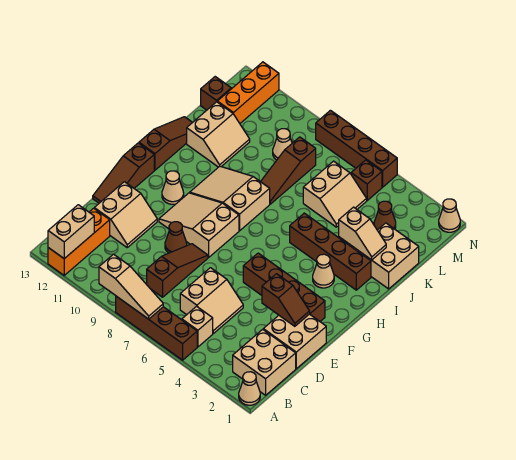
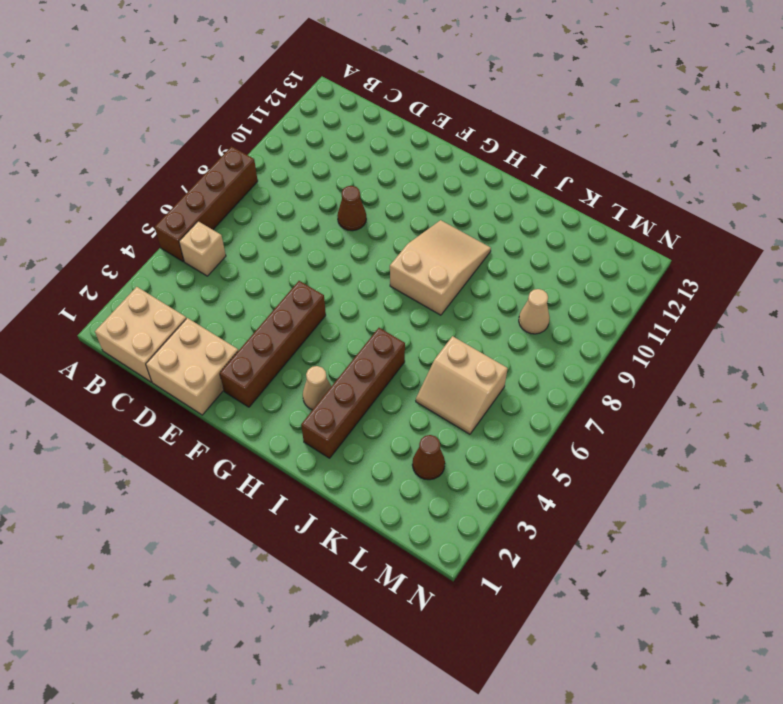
none -> tan cone A1 level 1
none -> orange brick A12:C12 level 1
none -> tan slope C5:D6 level 1 top 6
none -> brown slope C8:E8 level 1 top C

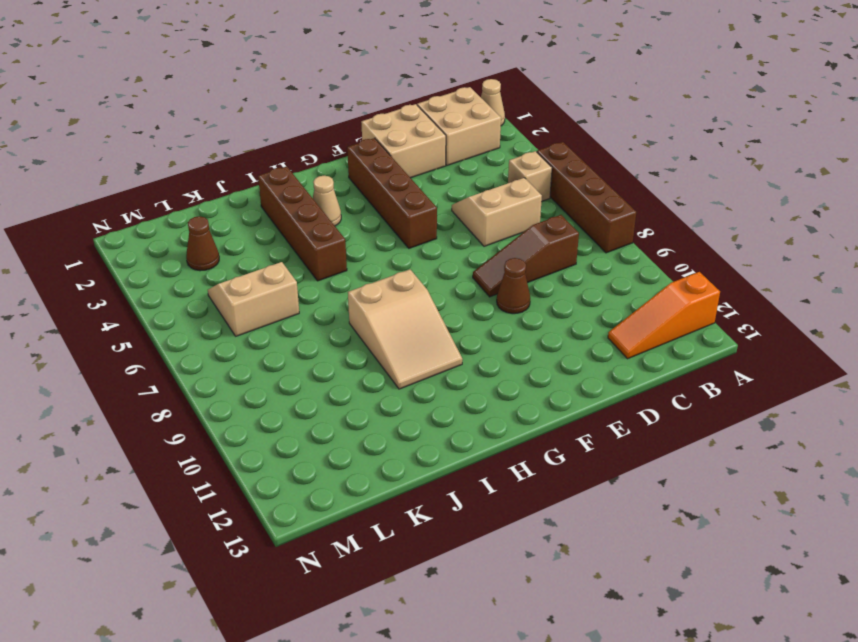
orange slope A12:C12 level 1 top A -> orange brick A12:C12 level 1
none -> tan slope D11:E12 level 1 top 12
none -> brown slope E13:G13 level 1 top G
none -> tan slope F8:G10 level 1 top 8
none -> tan cone G11 level 1

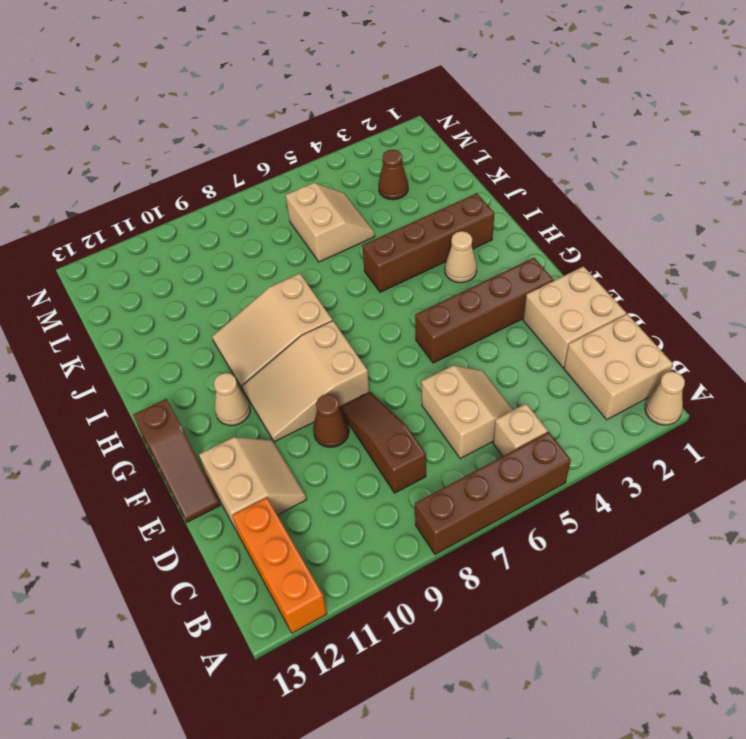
none -> brown slope H13:J13 level 1 top H
none -> tan brick J1:K2 level 1
none -> brown slope J8:L8 level 1 top L
none -> tan slope J11:K12 level 1 top 12

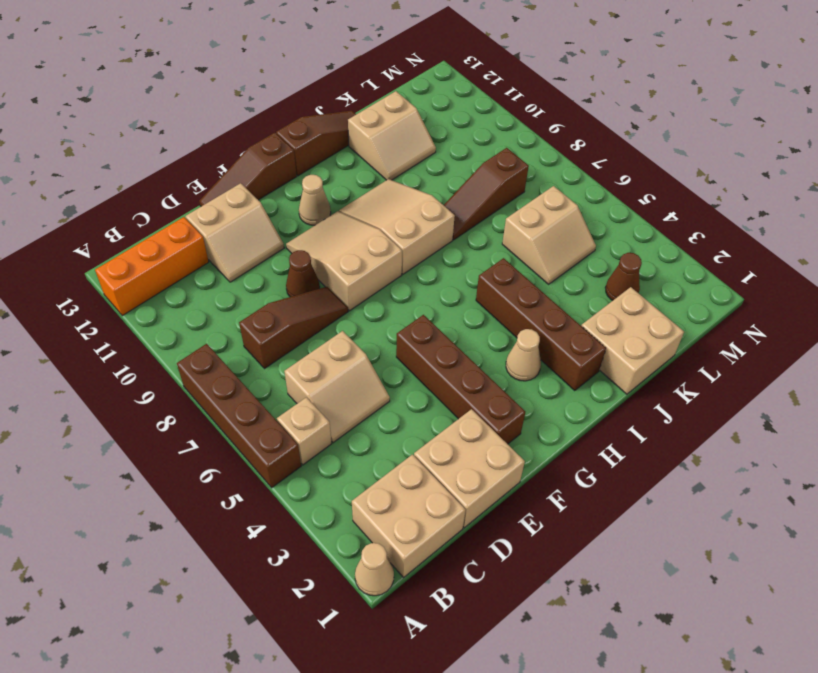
none -> tan cone L9 level 1
none -> orange brick L12:N12 level 1
none -> brown brick L13 level 1
none -> brown brick M5 level 1

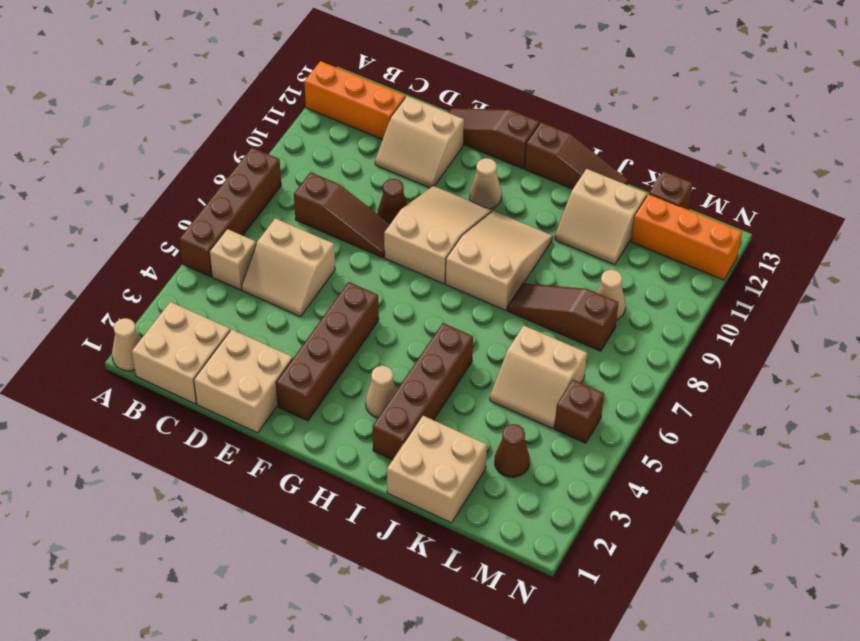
none -> tan cone N1 level 1
none -> brown brick N5:N8 level 1
none -> tan slope A7:A9 level 2 top 9
none -> tan brick A12:B12 level 2

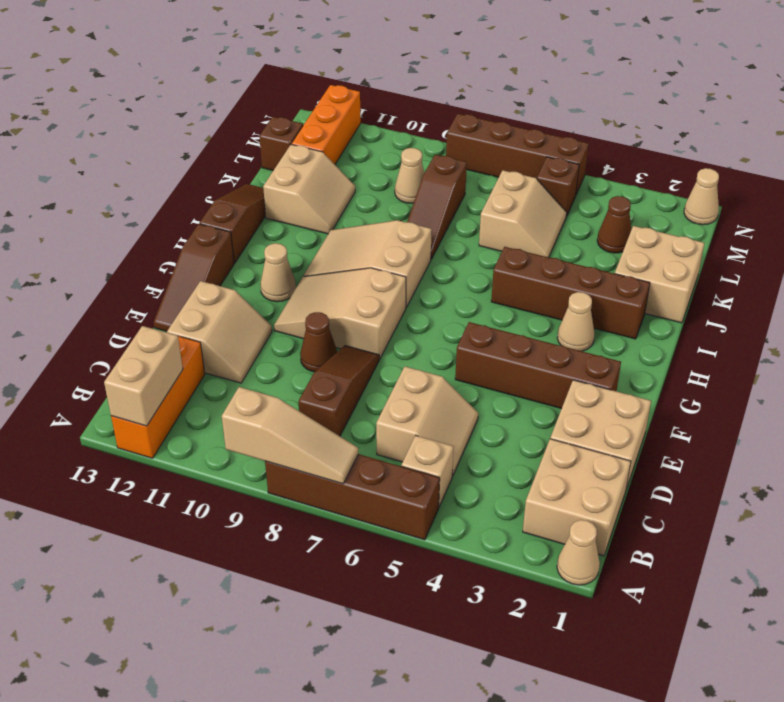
none -> brown slope E2:E3 level 2 top 3
none -> tan slope J2:J3 level 2 top 3

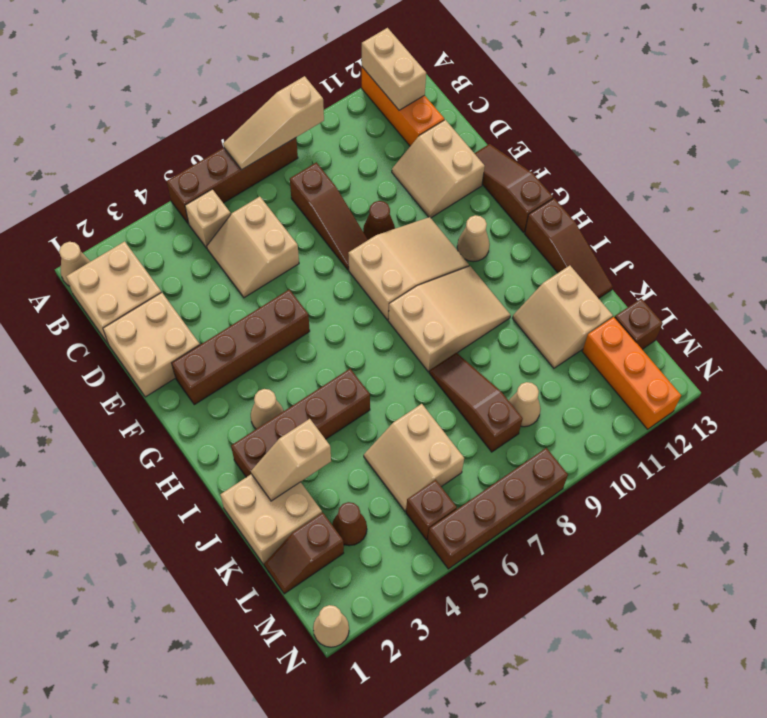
brown slope L1:L2 level 1 top 2 -> brown slope E2:E3 level 2 top 3

